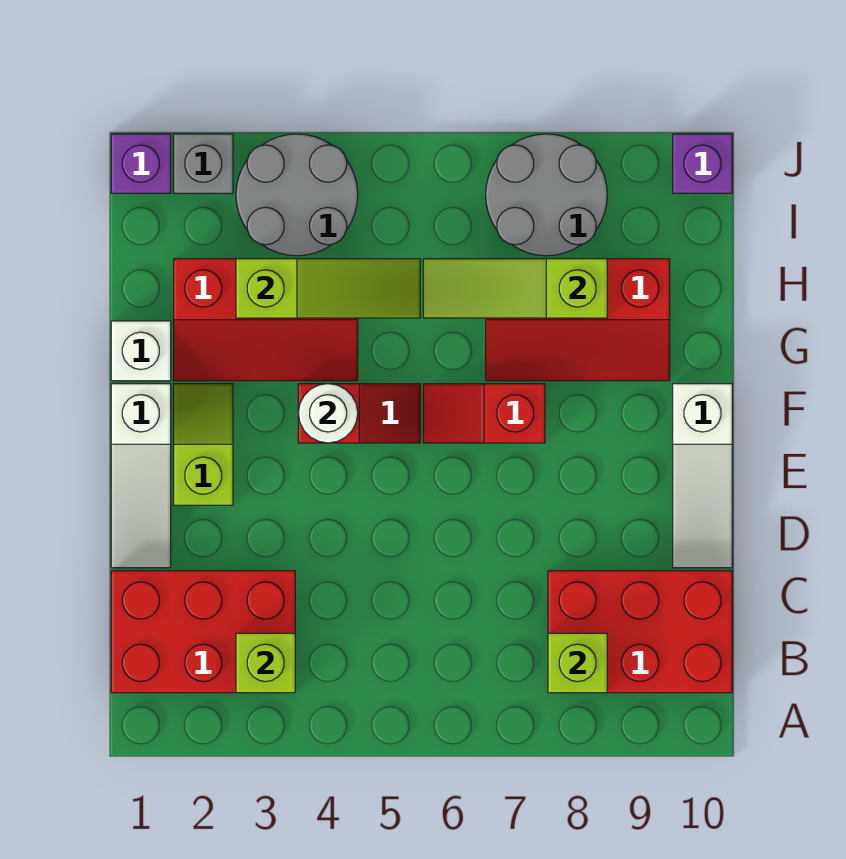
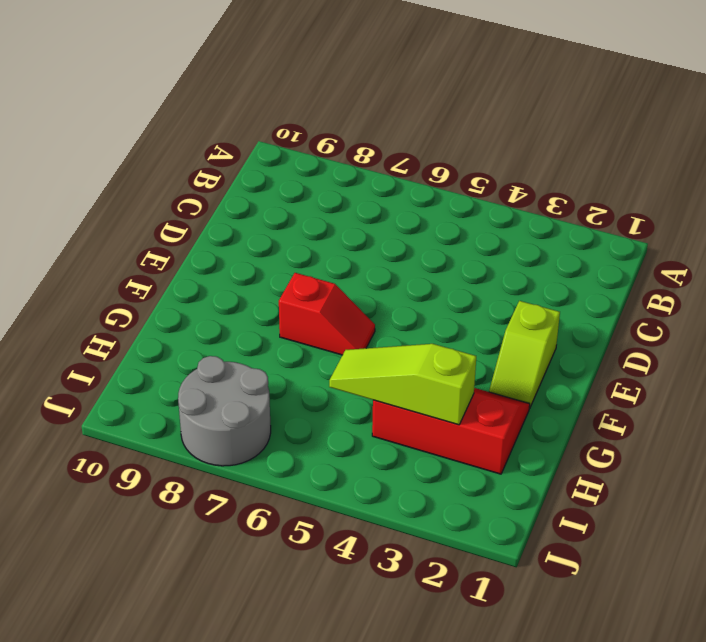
none -> red brick B1:C3 level 1
none -> red brick B8:C10 level 1
none -> white slope D1:F1 level 1 top F

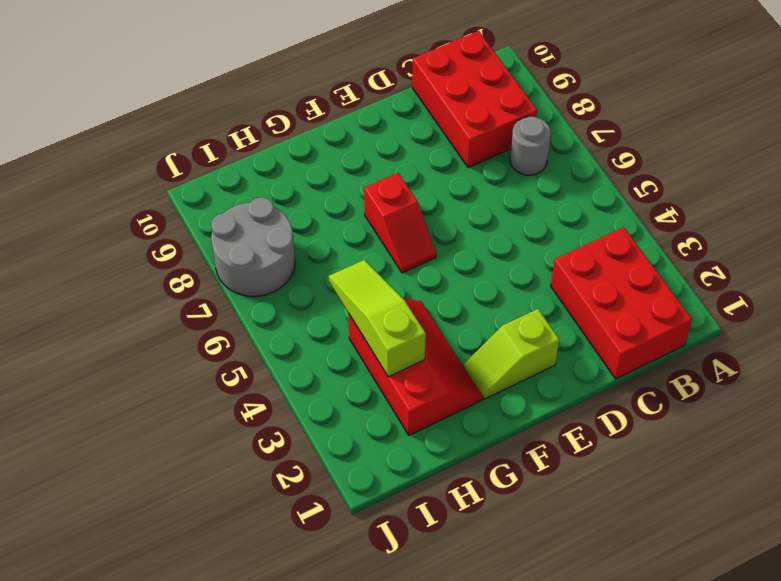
grey round brick B7 level 1 -> none
none -> white slope D1:F1 level 1 top F
none -> white slope D10:F10 level 1 top F
none -> red slope F4:F5 level 1 top 4

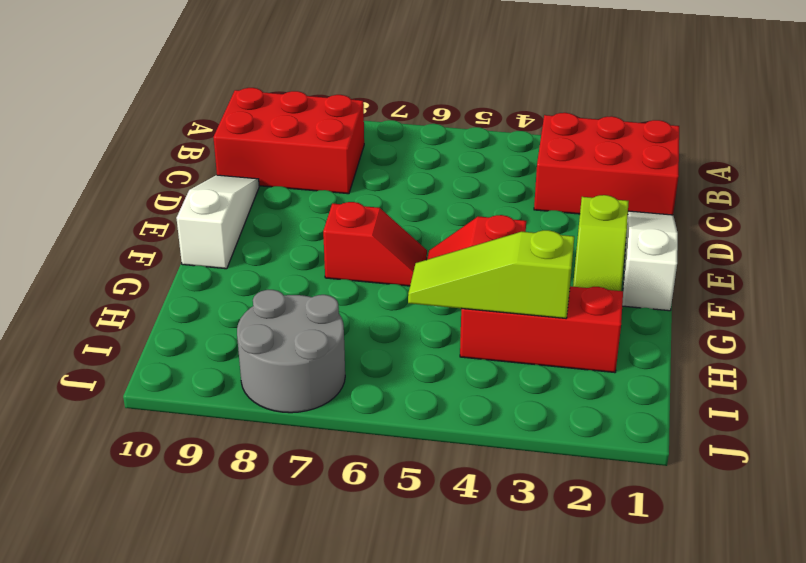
none -> white brick G1 level 1
none -> red slope G7:H9 level 1 top H
none -> grey round brick I3:J4 level 1

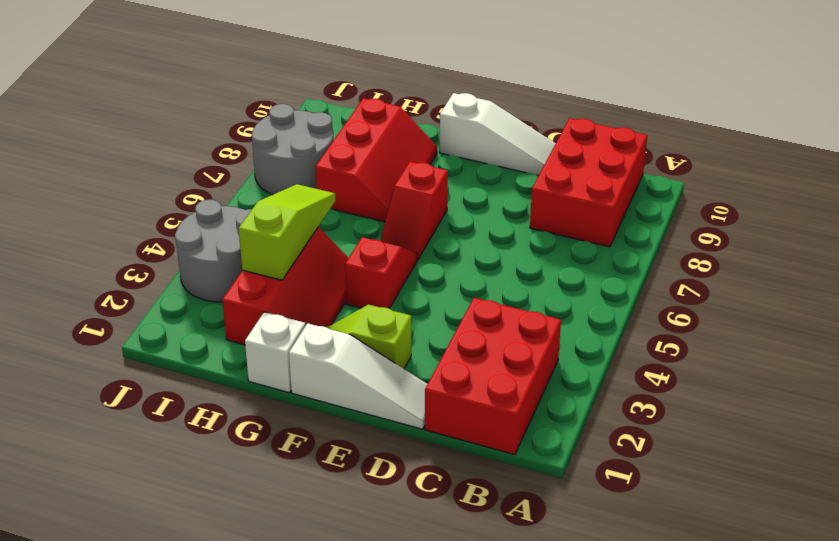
none -> purple brick J1 level 1
none -> grey brick J2 level 1
none -> purple brick J10 level 1

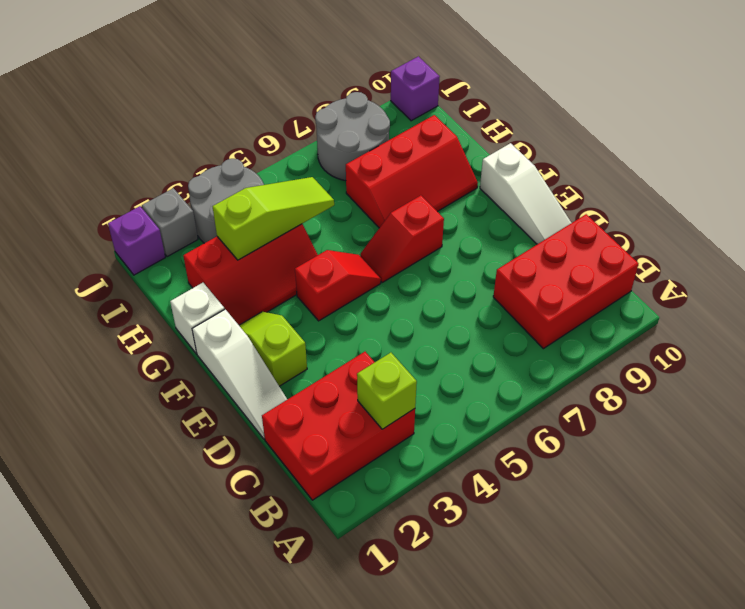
none -> lime brick B8 level 2
none -> white round brick F4 level 2
none -> lime slope H6:H8 level 2 top 8

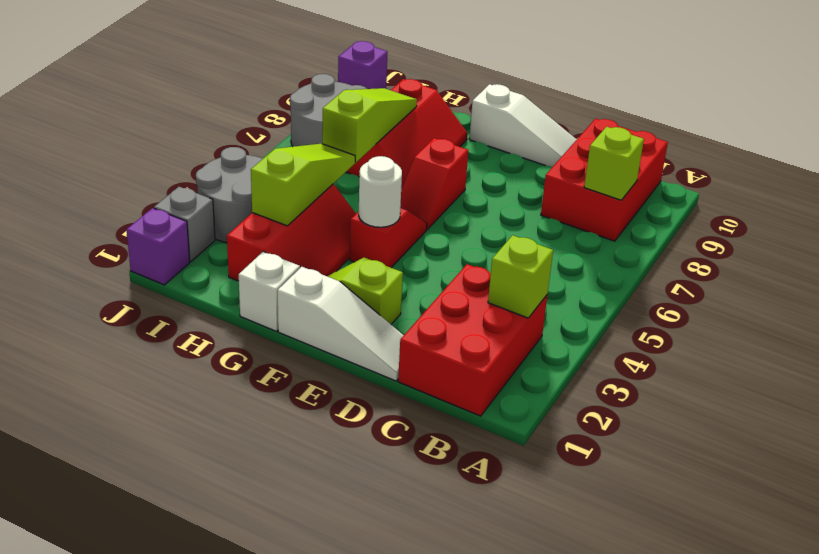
lime slope H6:H8 level 2 top 6 -> lime slope H6:H8 level 2 top 8

